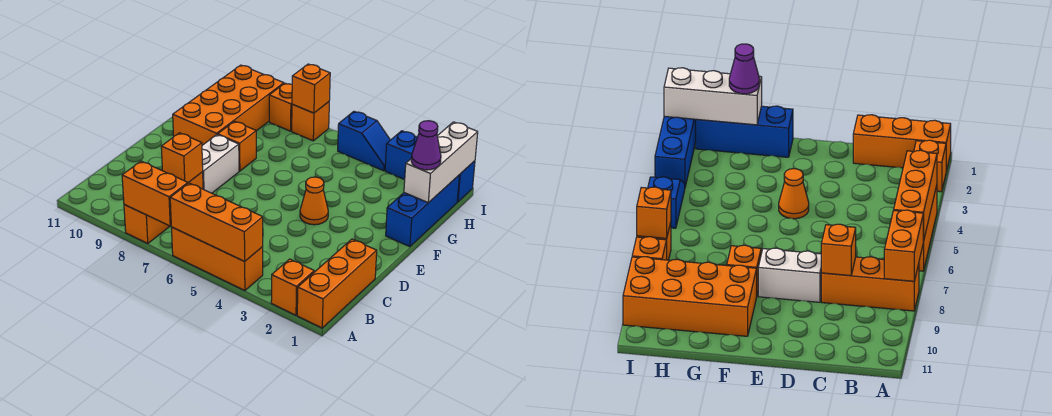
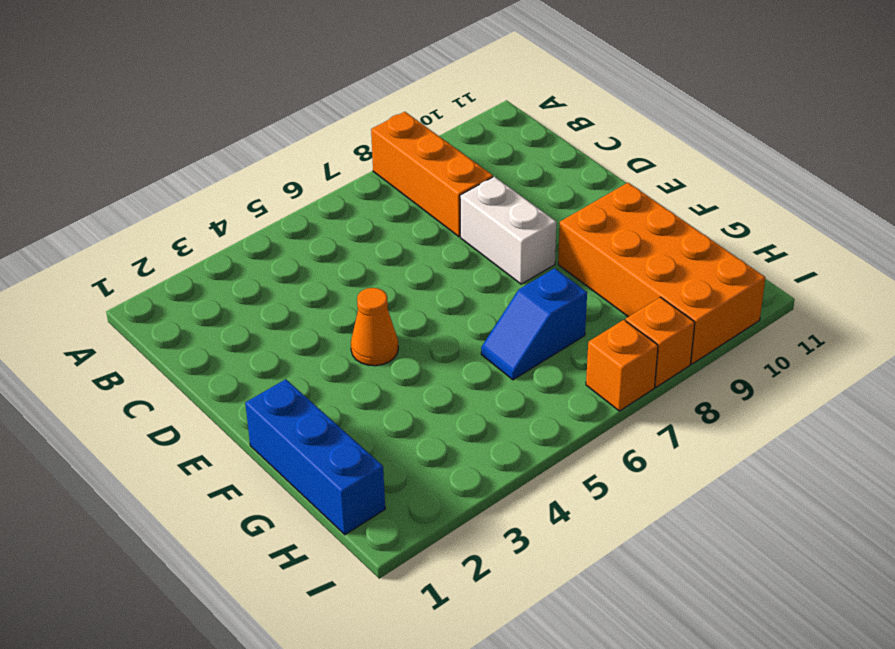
blue slope G6:G7 level 1 top 7 -> blue slope I4:I5 level 1 top 5
none -> orange brick A1:C1 level 1
none -> orange brick A2 level 1
none -> orange brick A4:A6 level 1

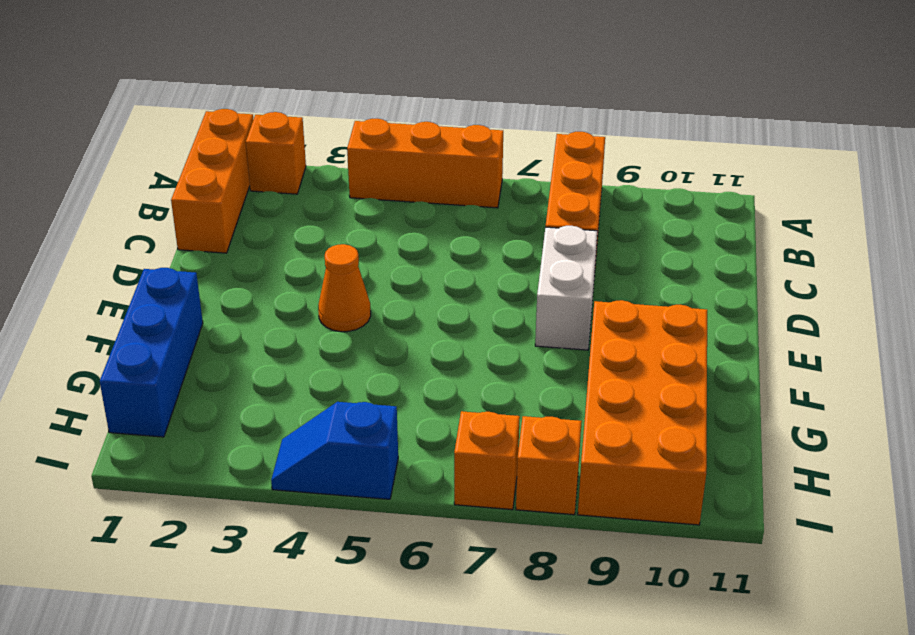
none -> orange brick F8 level 1
none -> blue brick I1:I3 level 1
none -> orange brick A4:A6 level 2

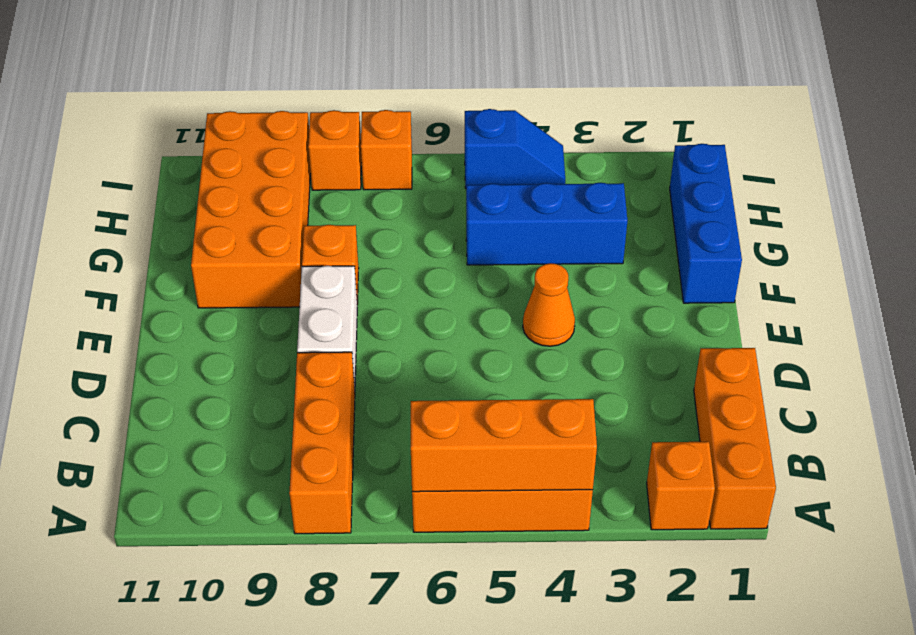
blue brick G3:G5 level 1 -> blue brick I1:I3 level 1
none -> orange brick A7:A8 level 2
none -> orange brick C8 level 2
none -> white brick G1:I1 level 2

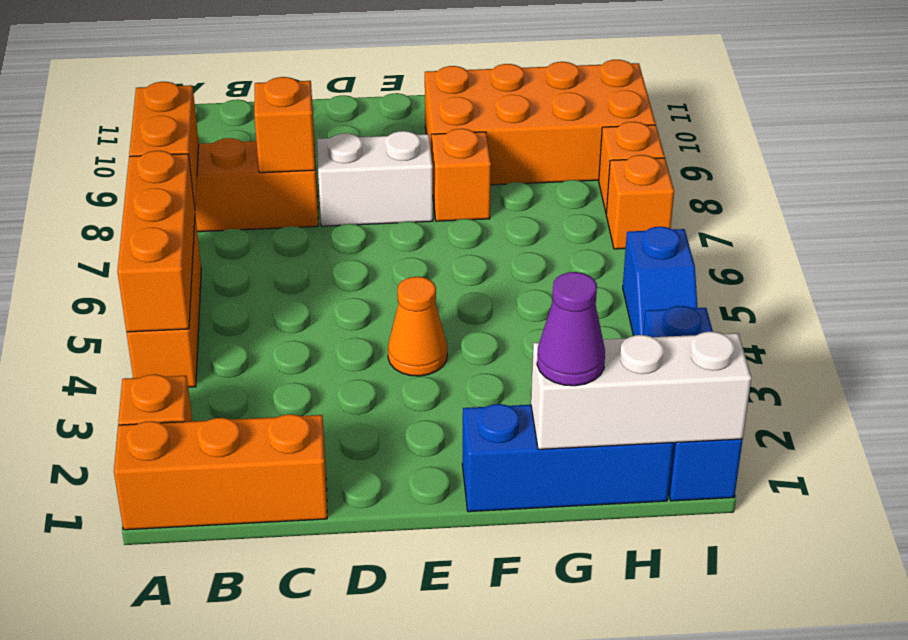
none -> orange brick I7 level 2

